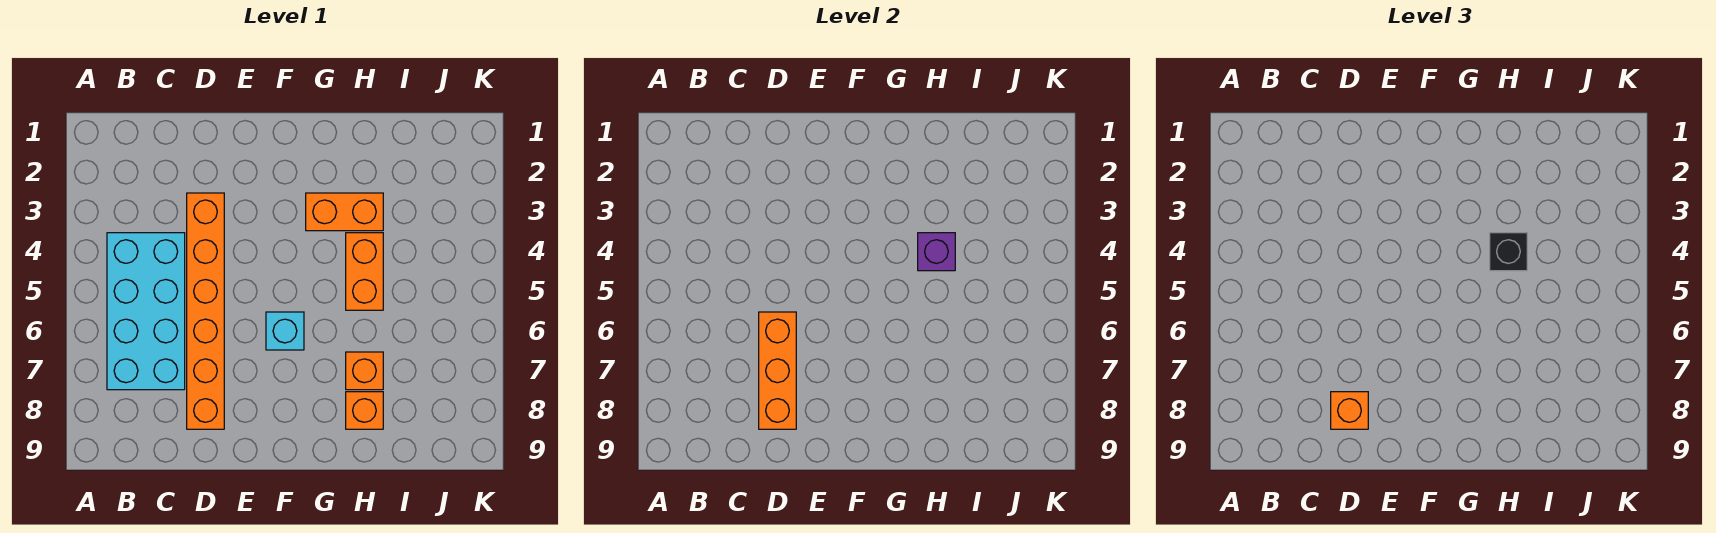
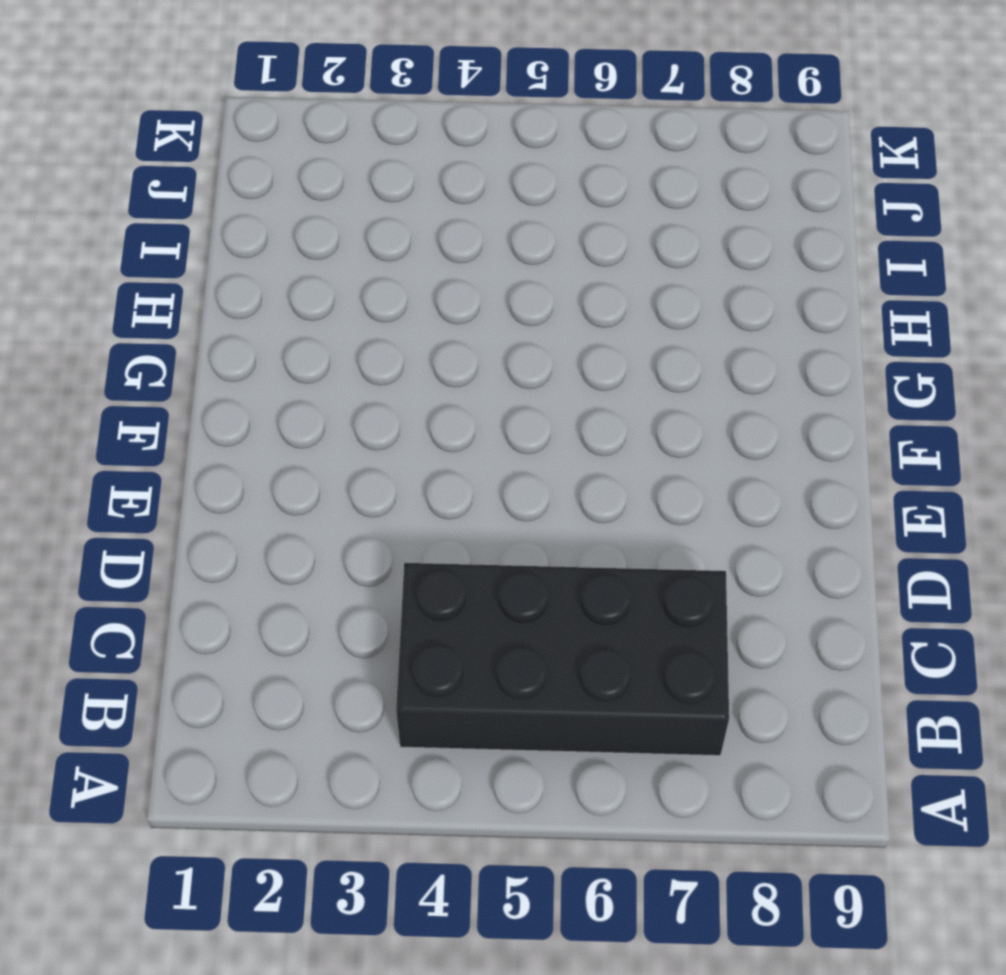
black brick B4:C7 level 1 -> cyan brick B4:C7 level 1
none -> orange brick D3:D8 level 1
none -> cyan brick F6 level 1

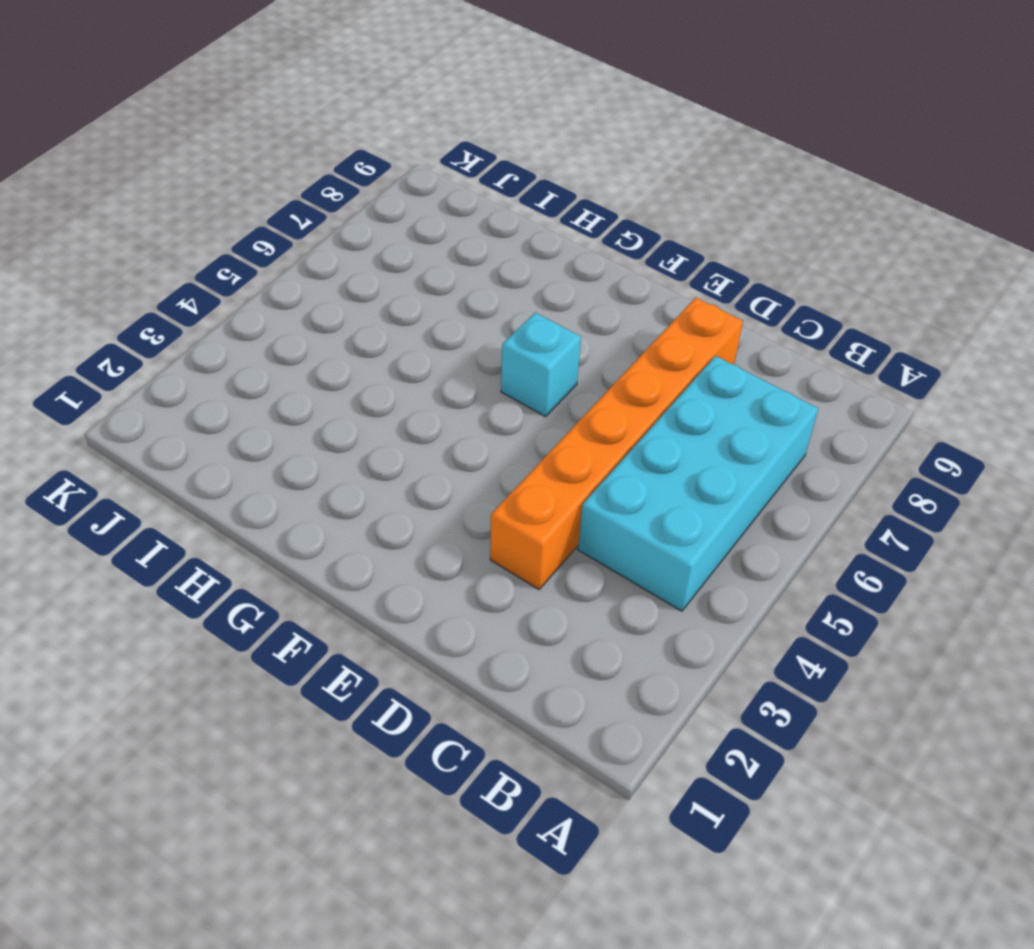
none -> orange brick G3:H3 level 1
none -> orange brick H4:H5 level 1

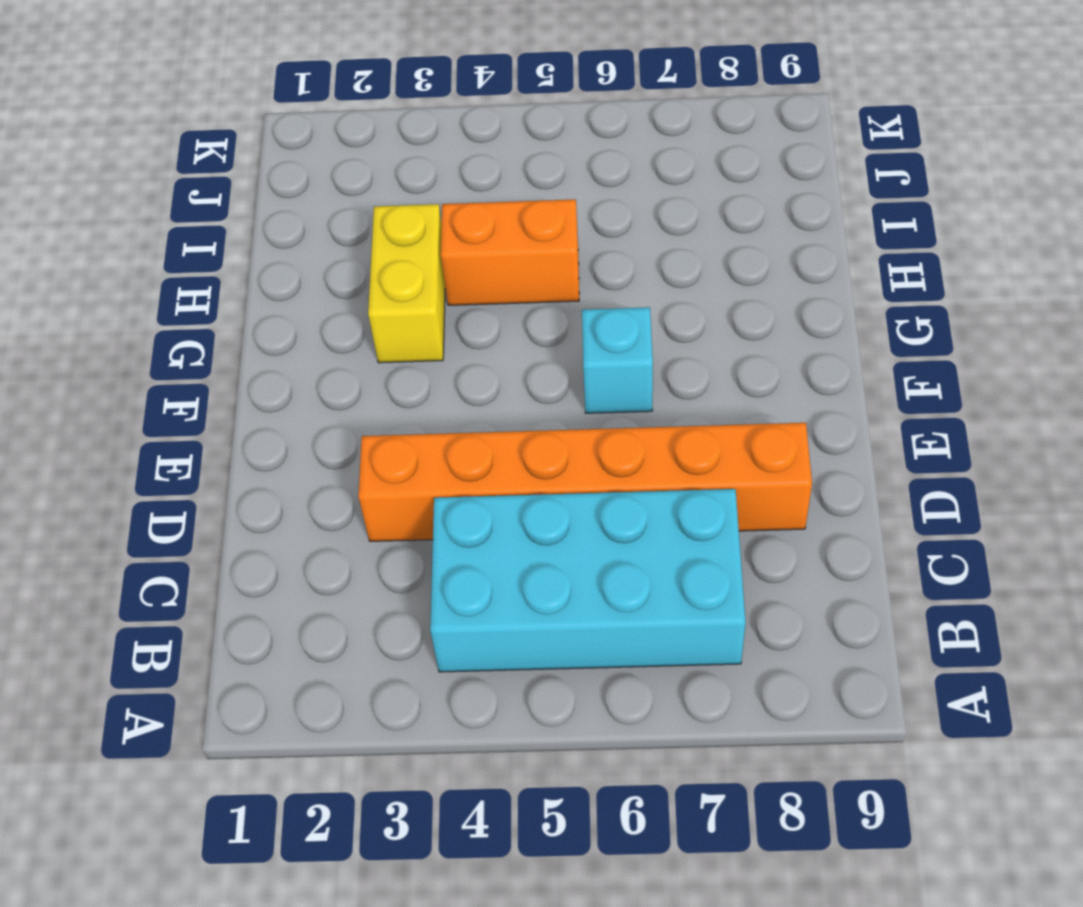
yellow brick G3:H3 level 1 -> orange brick G3:H3 level 1
none -> orange brick H7 level 1
none -> orange brick H8 level 1

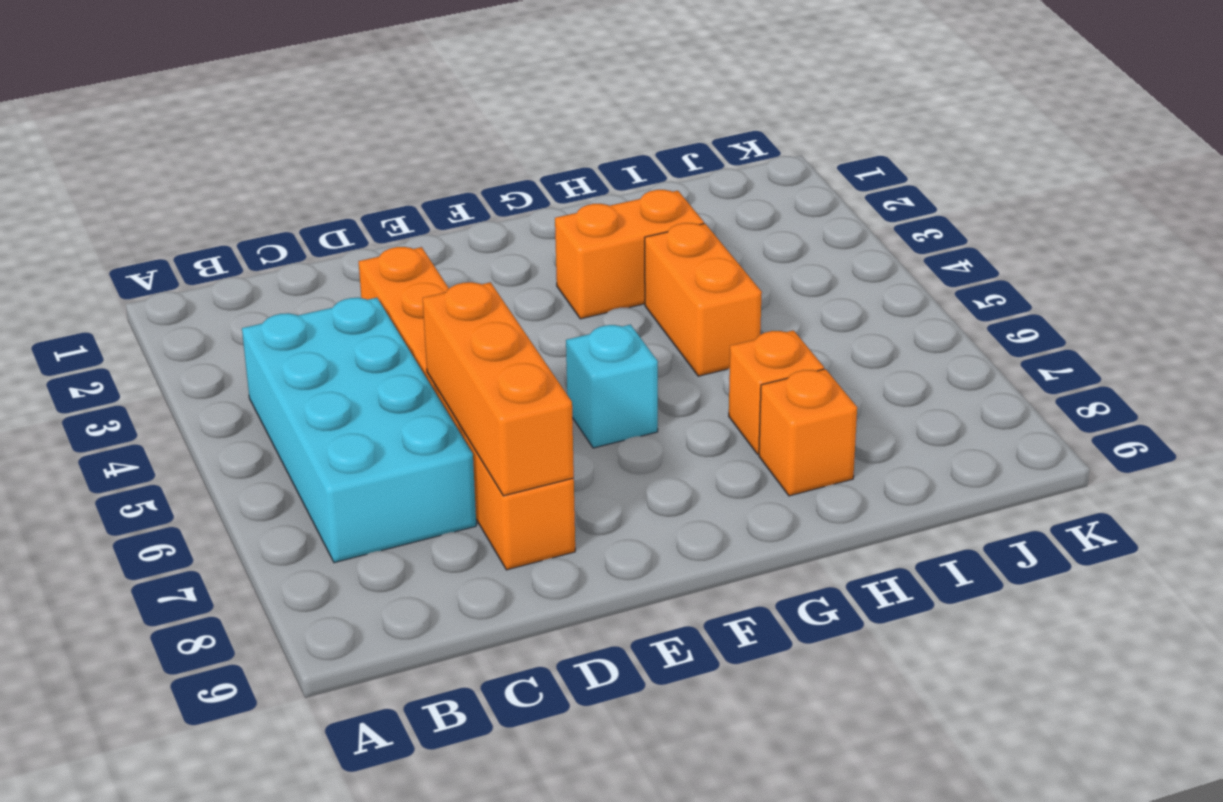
none -> purple brick H4 level 2
none -> orange brick D8 level 3

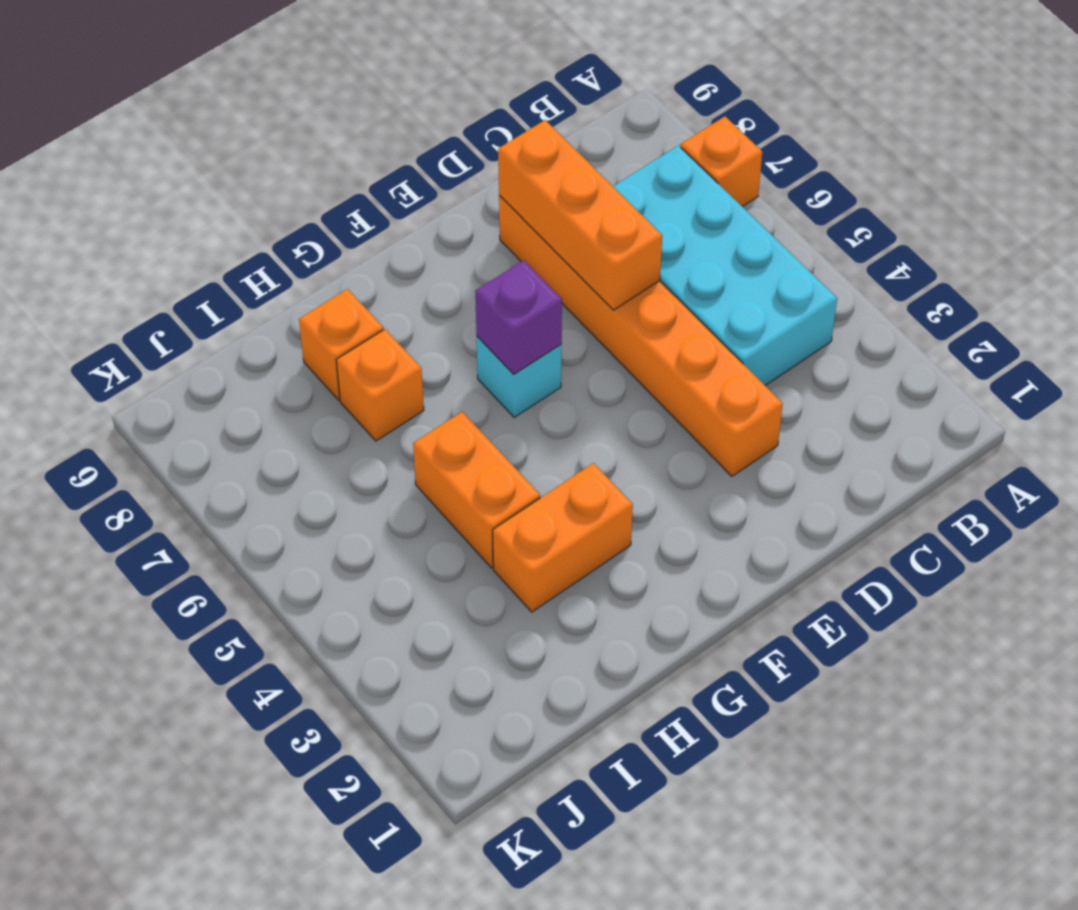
orange brick A7 level 1 -> orange brick D8 level 3
purple brick F6 level 2 -> purple brick H4 level 2
none -> black brick H4 level 3

